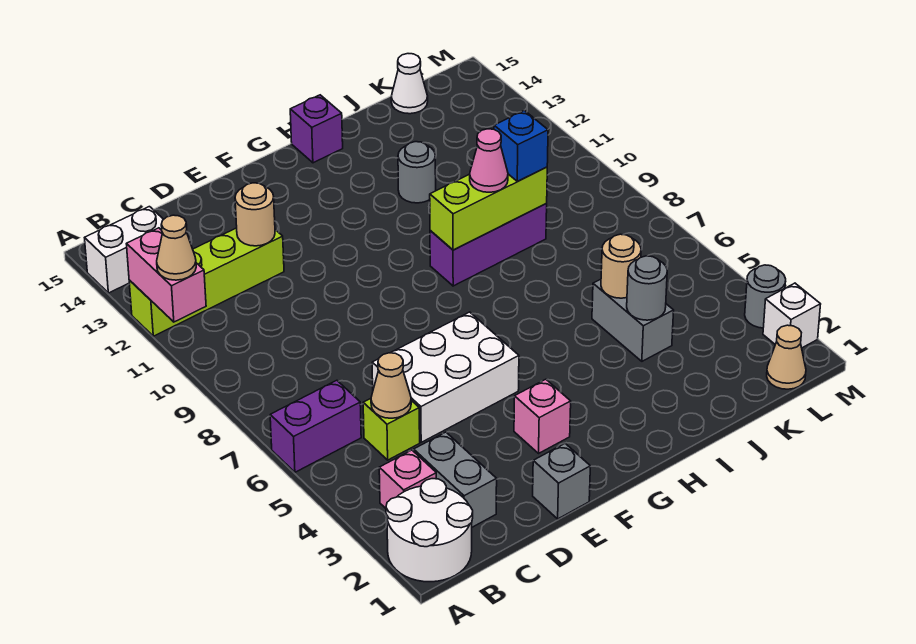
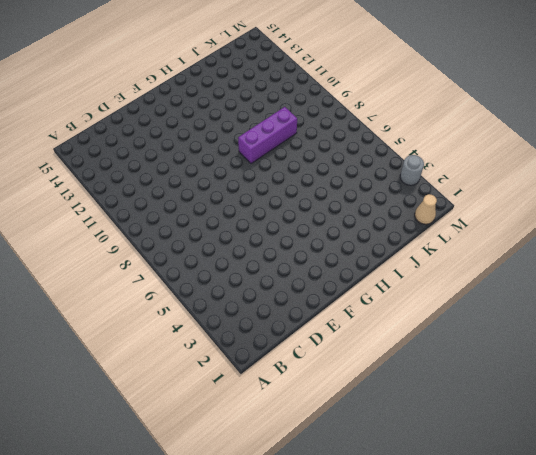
none -> white round brick A1:B2 level 1
none -> purple brick A6:B6 level 1
none -> lime brick A12:D12 level 1

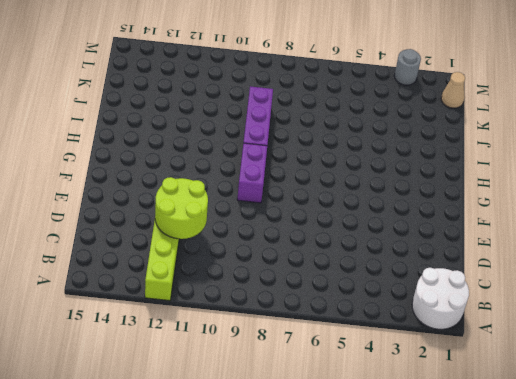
lime round brick C11:D12 level 2 -> tan round brick D12 level 2
purple brick F9:G9 level 1 -> purple brick A6:B6 level 1
none -> white brick A14:B14 level 1
none -> pink brick B3 level 1
none -> grey brick C2:C3 level 1

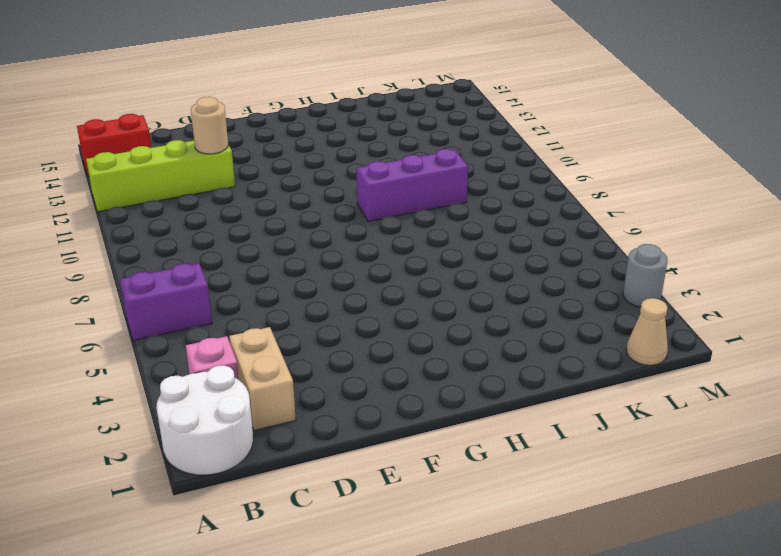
red brick A14:B14 level 1 -> white brick A14:B14 level 1
tan brick C2:C3 level 1 -> grey brick C2:C3 level 1
none -> lime brick C5 level 1
none -> white brick D5:F6 level 1
none -> grey brick E1 level 1

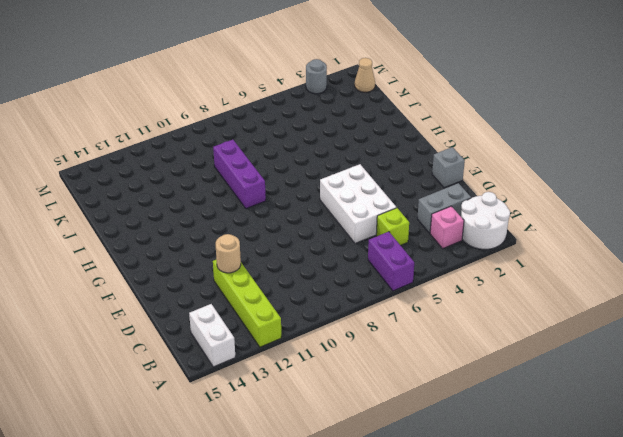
none -> pink brick F3 level 1
none -> purple brick H15 level 1
none -> grey round brick I12 level 1

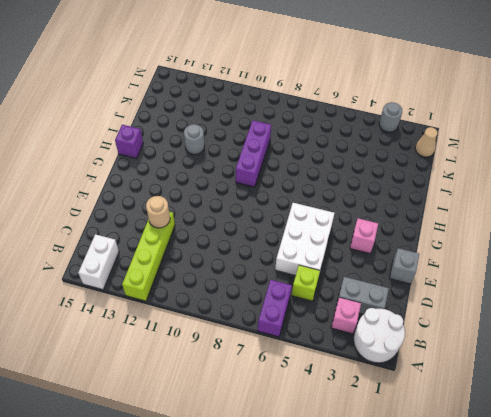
none -> grey brick J4:J5 level 1
none -> white cone K15 level 1
none -> white brick M2 level 1

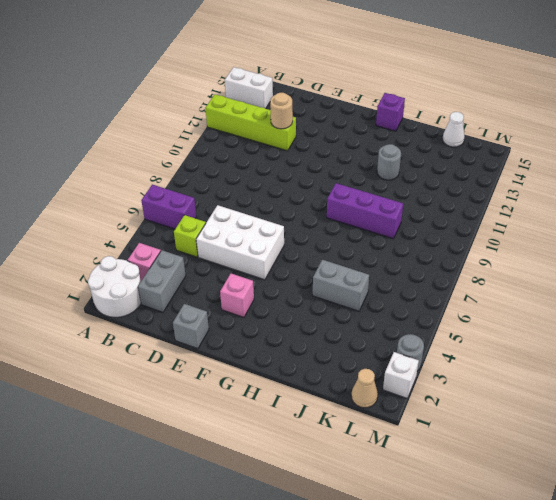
grey brick I5:J5 level 1 -> grey brick J4:J5 level 1
none -> pink brick A11:A12 level 2
none -> tan cone C5 level 2
none -> lime brick H9:J9 level 2

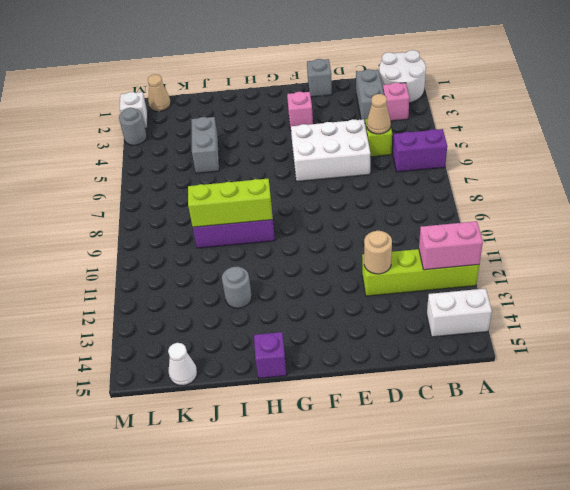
pink brick A12:B12 level 2 -> pink brick A11:A12 level 2
none -> grey round brick J4 level 2
none -> tan round brick J5 level 2
none -> tan cone A11 level 3

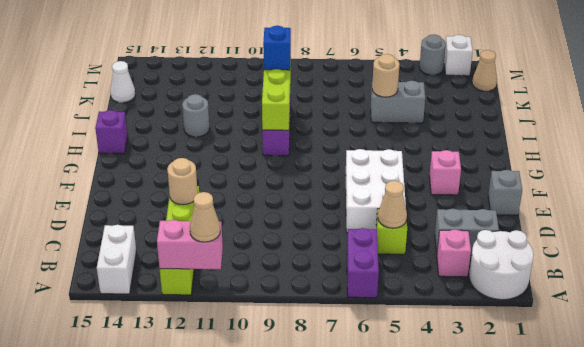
none -> grey round brick J4 level 2
none -> pink cone I9 level 3

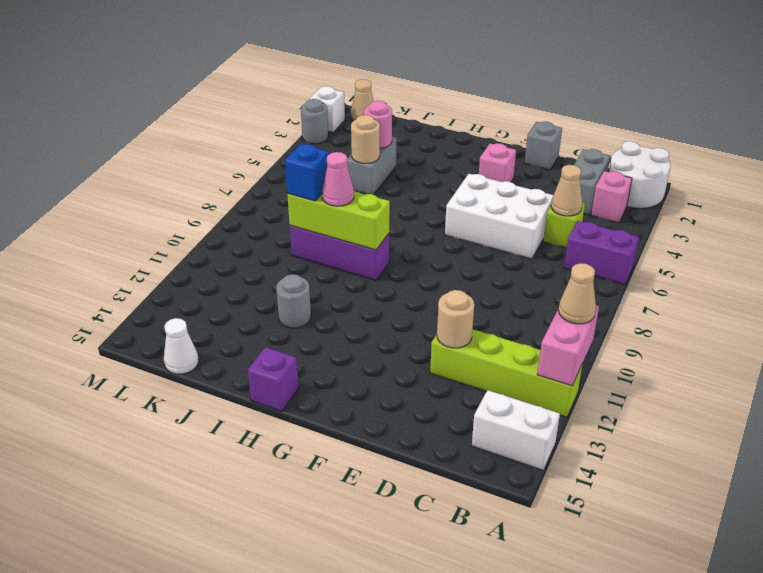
pink round brick J4 level 2 -> grey round brick J4 level 2

